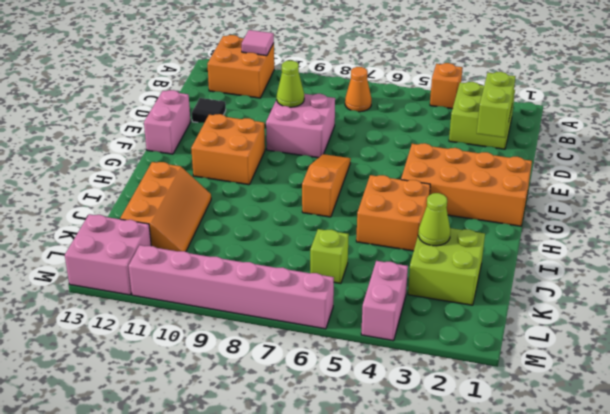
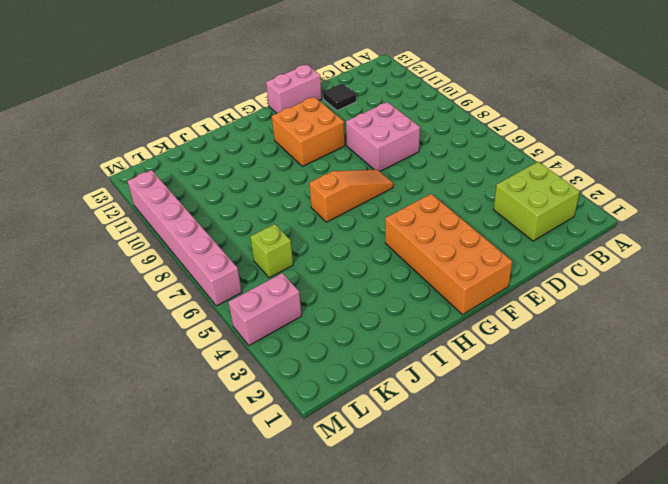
none -> orange brick A4 level 1
none -> orange brick A11:B12 level 1
none -> orange cone B7 level 1

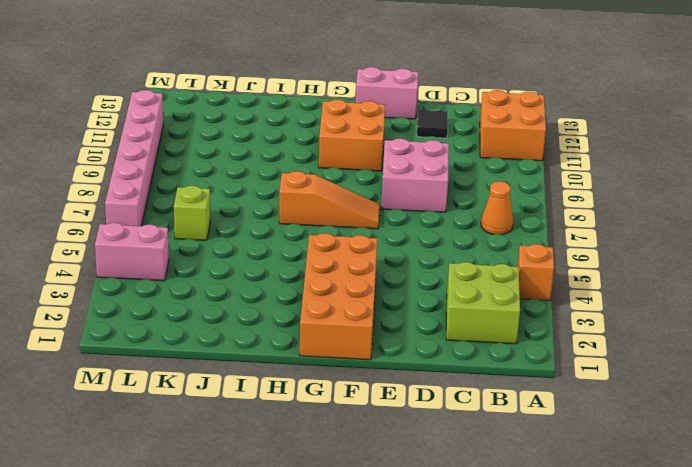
none -> orange brick H4:I5 level 1
none -> orange slope I11:K12 level 1 top 12
none -> lime brick J2:K3 level 1

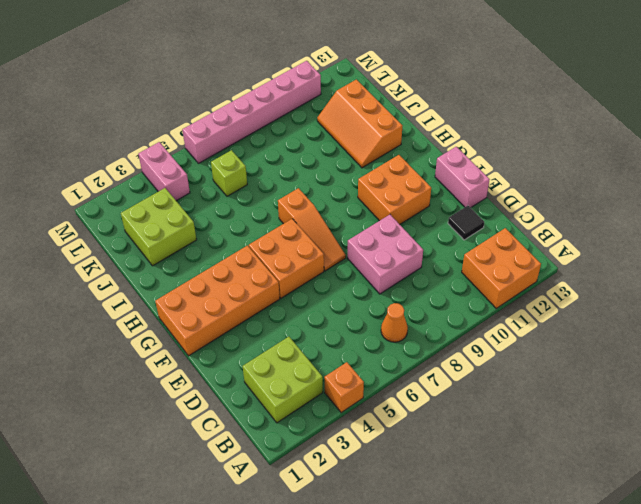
orange brick F5:G6 level 1 -> orange brick H4:I5 level 1
none -> pink brick L12:M13 level 1
none -> pink tile A11 level 2
none -> lime brick C2:D2 level 2

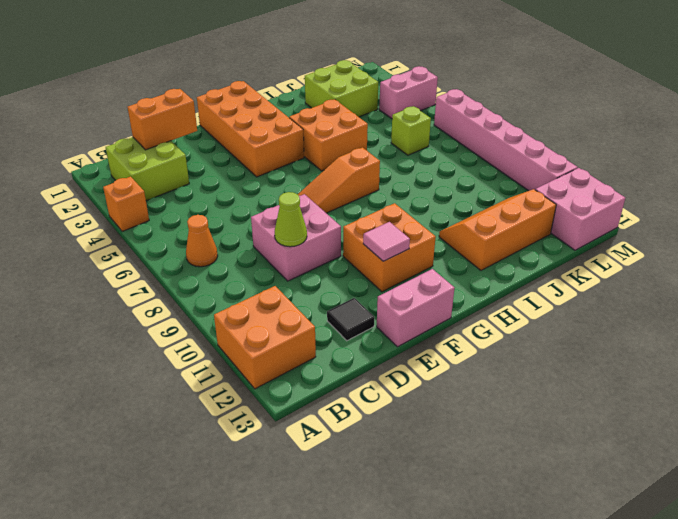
orange brick C2:D2 level 2 -> lime brick C2:D2 level 2
pink tile F11 level 2 -> pink tile A11 level 2
none -> lime cone J3 level 2

